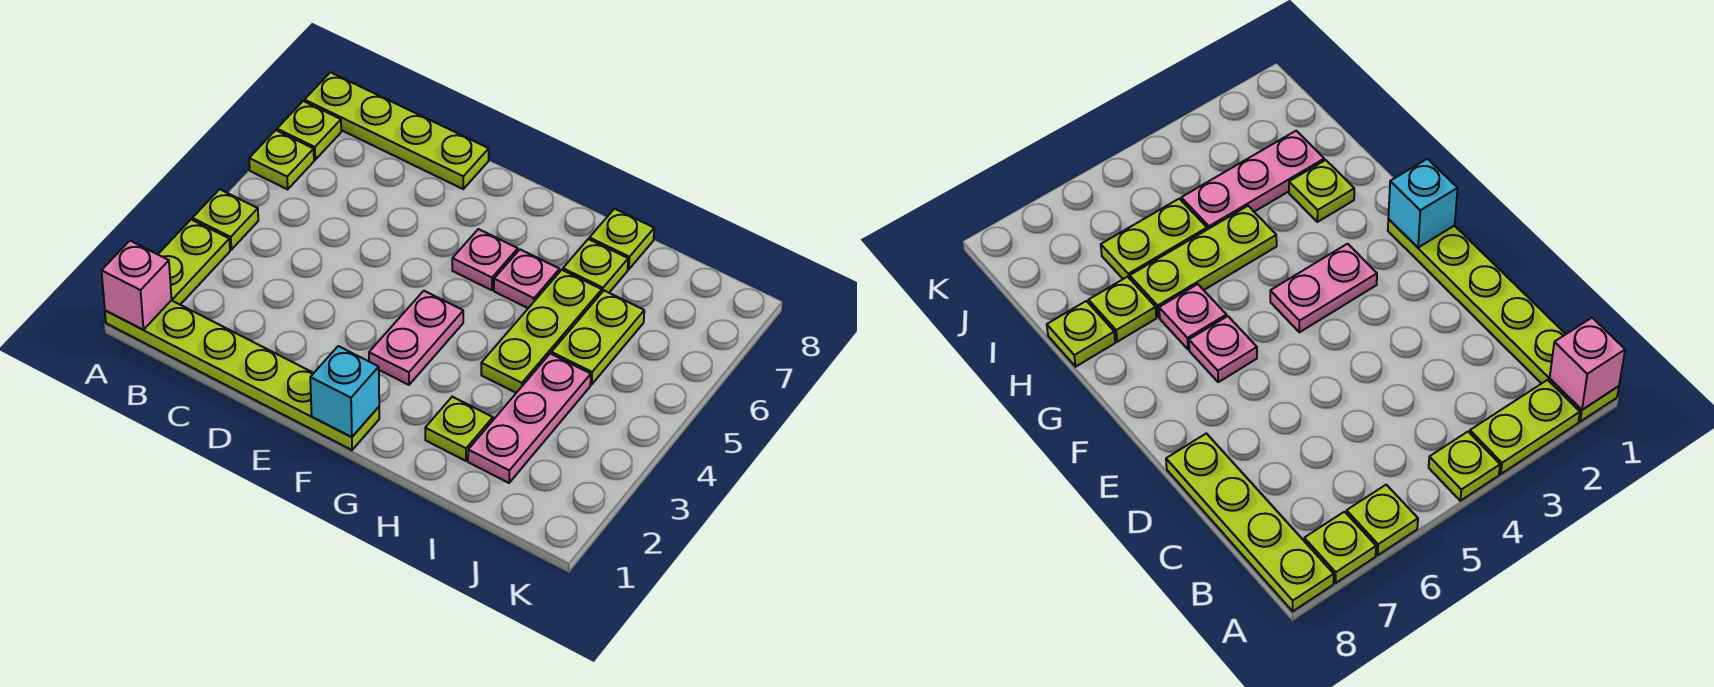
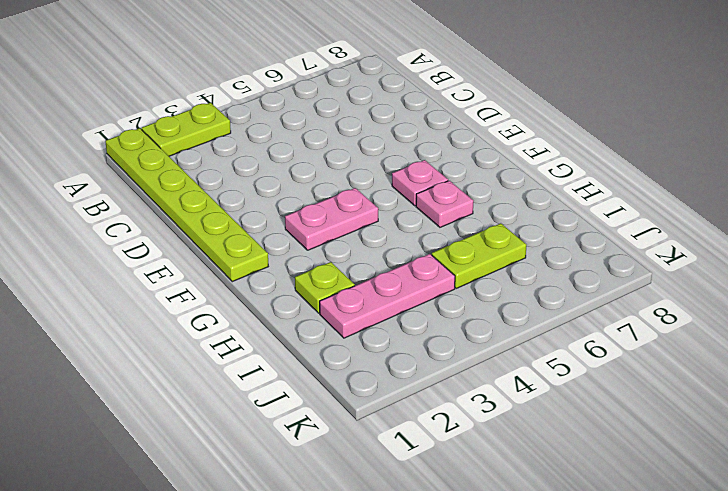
none -> lime plate A4 level 1
none -> lime plate A6 level 1
none -> lime plate A7 level 1

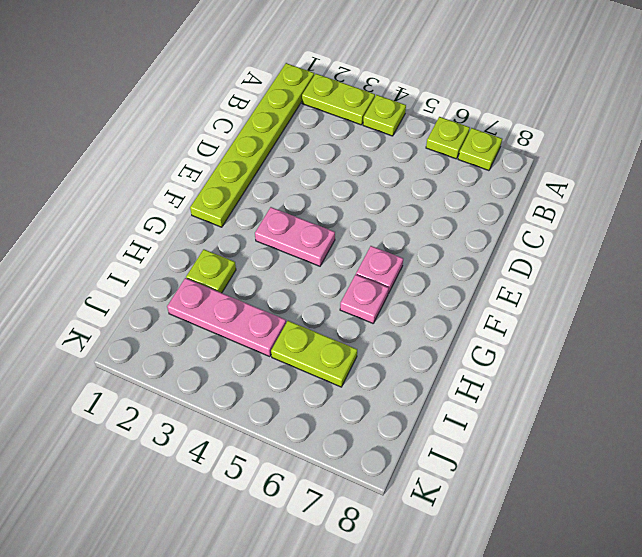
none -> lime plate A8:D8 level 1
none -> lime plate H4:H6 level 1
none -> lime plate H7 level 1

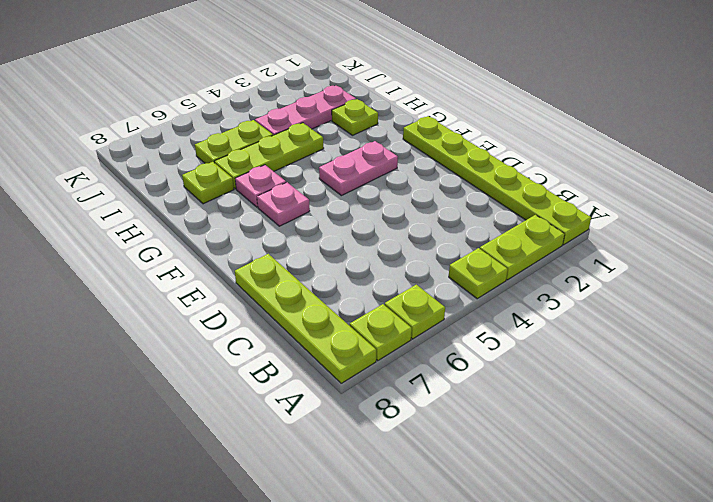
none -> lime plate H8 level 1
none -> pink brick A1 level 2
none -> cyan brick F1 level 2

